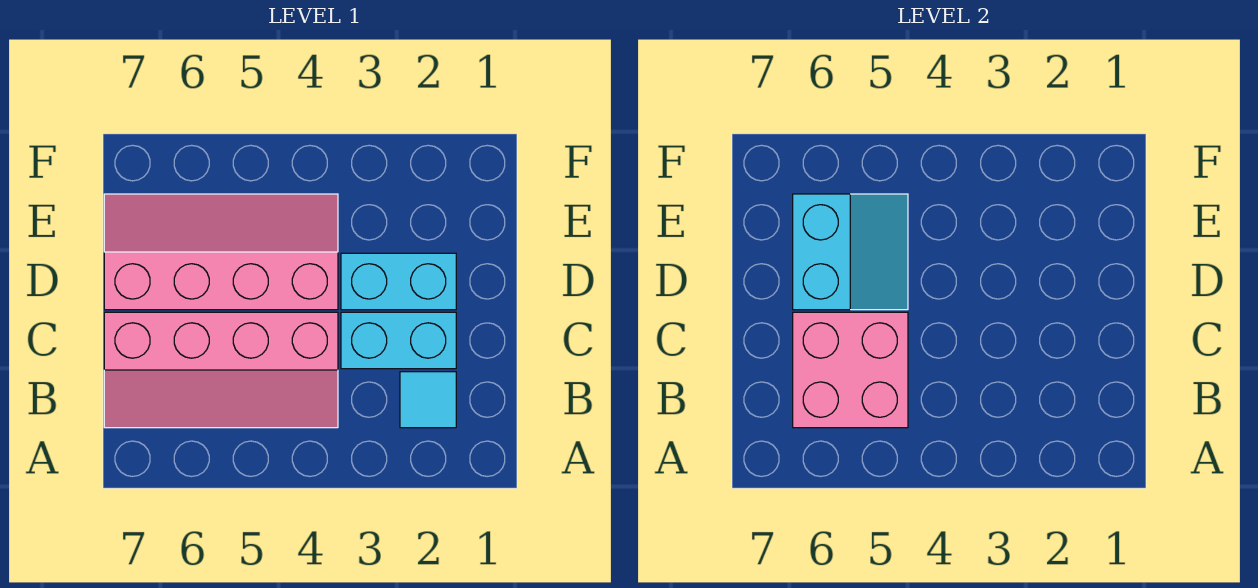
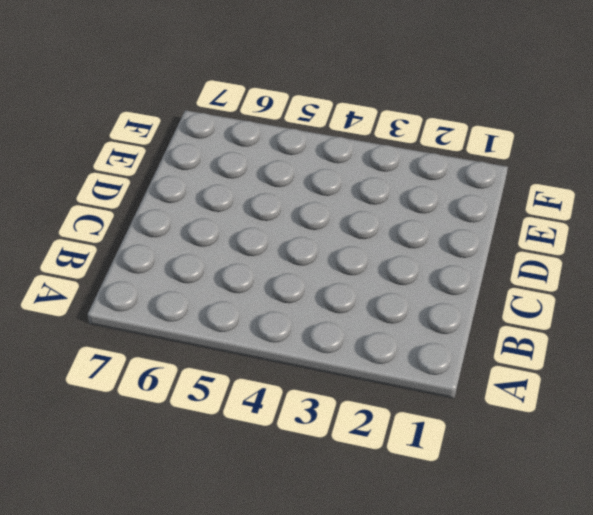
none -> cyan tile B2 level 1
none -> pink slope B4:C7 level 1 top C

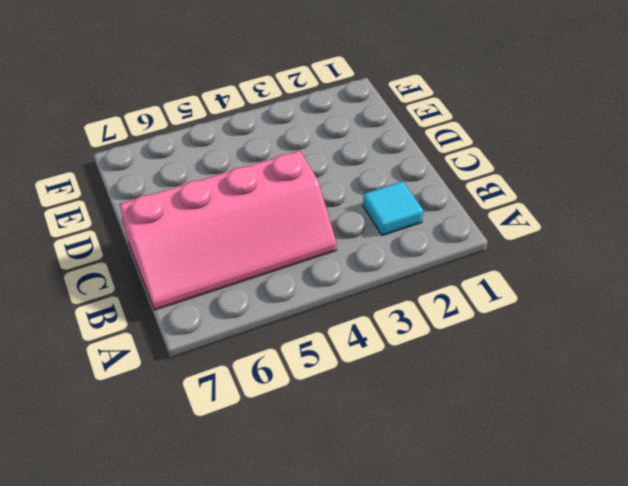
none -> cyan brick C2:C3 level 1
none -> cyan brick D2:D3 level 1

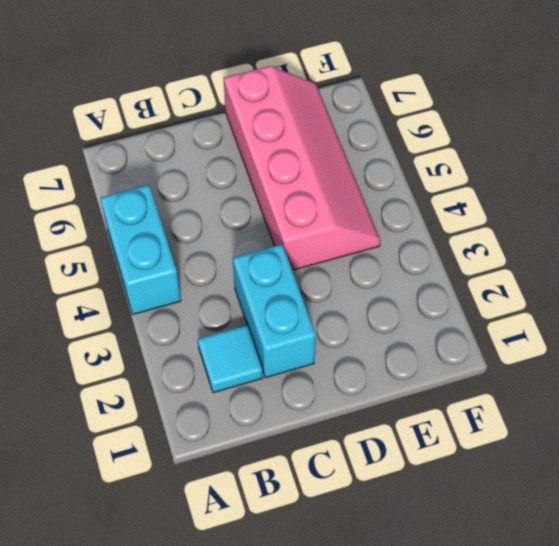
cyan brick A4:A5 level 1 -> cyan brick D2:D3 level 1
none -> pink slope B4:C7 level 1 top C
none -> pink brick B5:C6 level 2

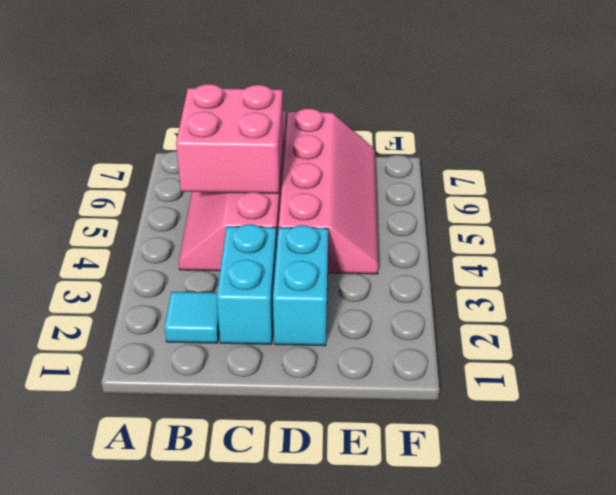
none -> cyan slope D5:E6 level 2 top 6

